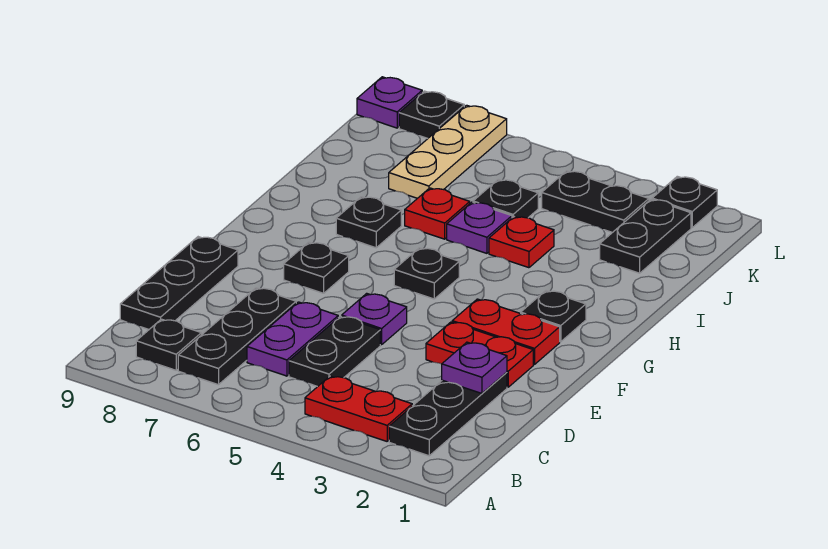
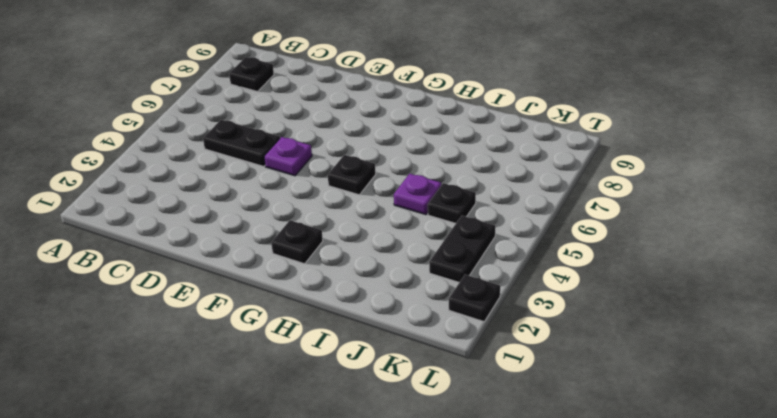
none -> black plate B2:D2 level 1
none -> red plate B3:B4 level 1
none -> black plate B7:D7 level 1

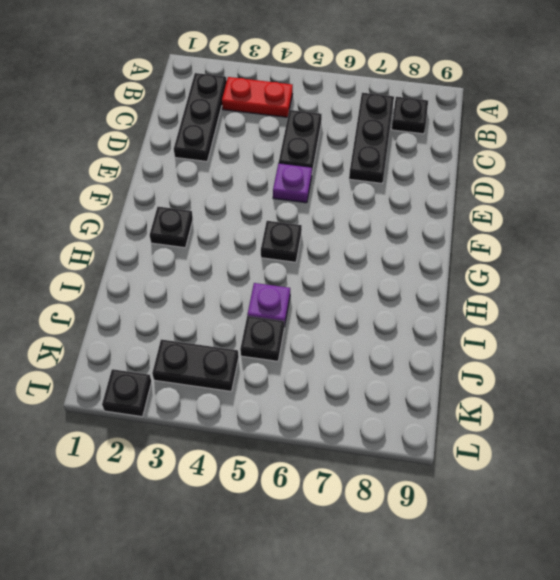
none -> purple plate C6:D6 level 1
none -> black plate C9:E9 level 1
none -> red plate E2:E3 level 1

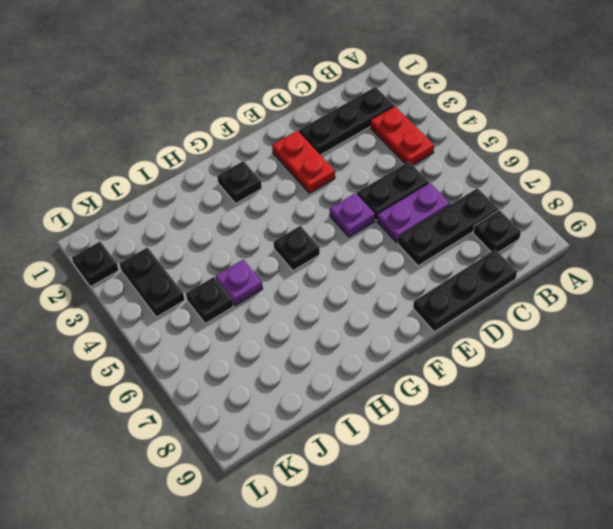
none -> red plate F2:F3 level 1
none -> black plate F7 level 1
none -> black plate H7 level 1

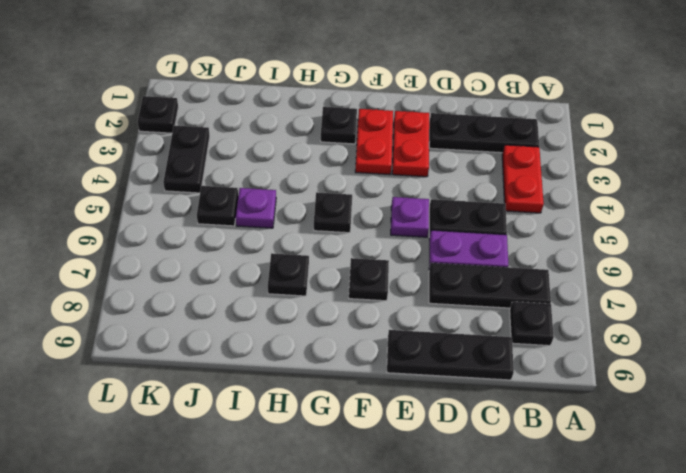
none -> red plate I4 level 1
none -> red plate I6 level 1
none -> black plate J2:K2 level 1

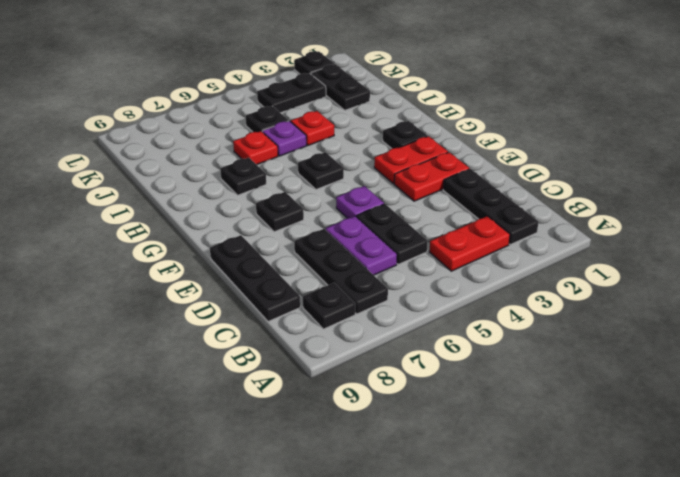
none -> tan plate J7:L7 level 1
none -> black plate L8 level 1
none -> purple plate L9 level 1

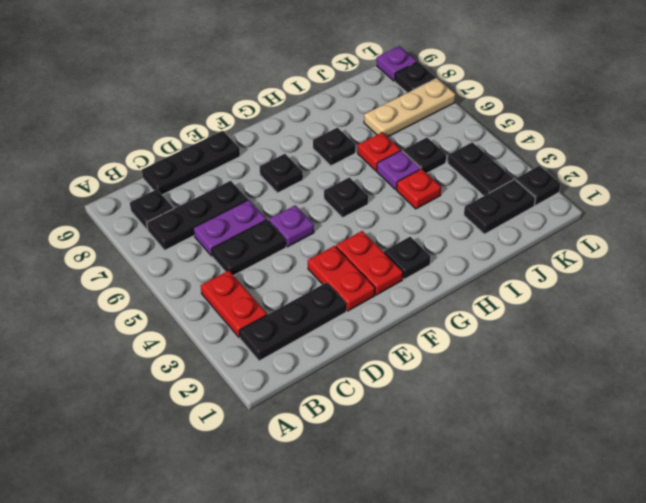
none -> purple plate D2 level 2

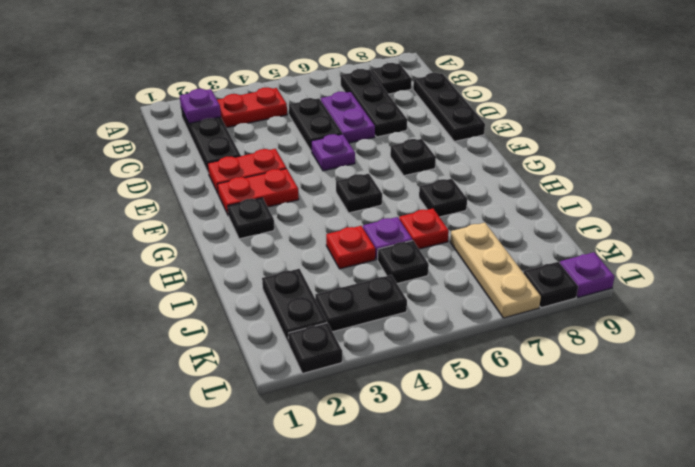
purple plate B2 level 2 -> purple plate D2 level 2

